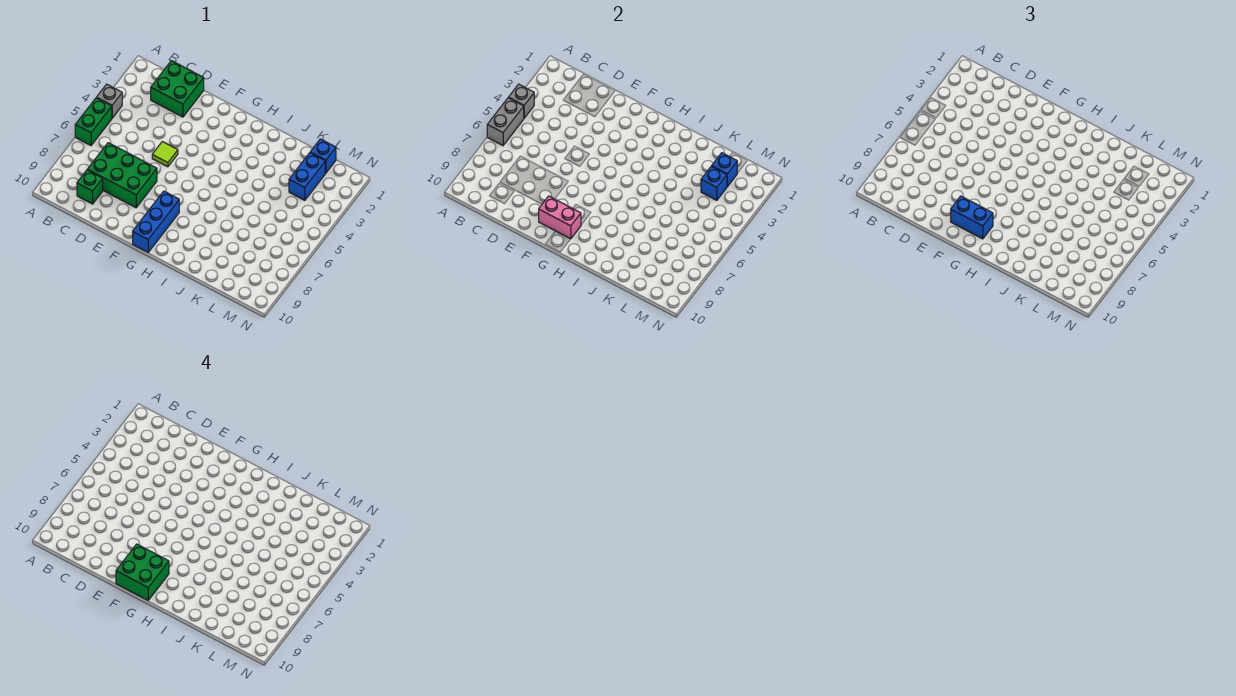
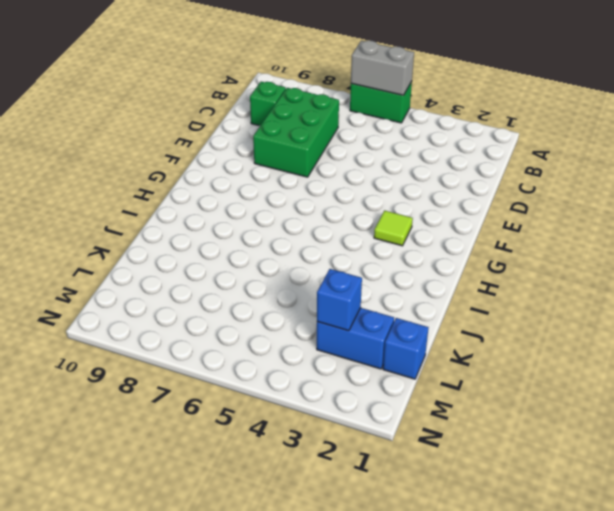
lime tile G3 level 1 -> lime tile E5 level 1
none -> grey brick A4 level 1
none -> green brick C1:D2 level 1
none -> blue brick G8:G10 level 1

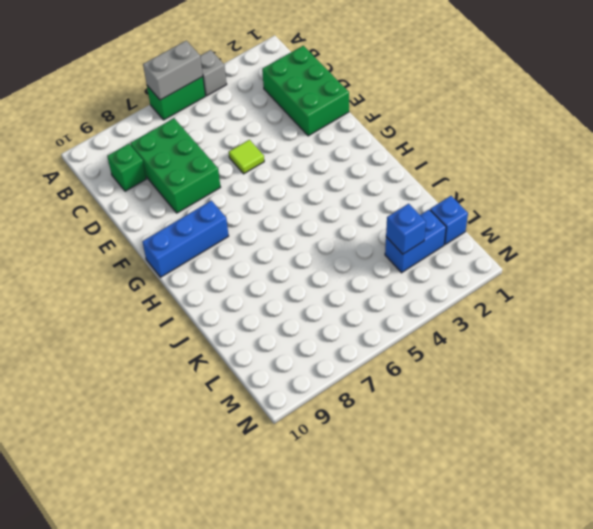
green brick C1:E2 level 1 -> green brick C1:D2 level 1
none -> grey brick A4 level 2
none -> pink brick F9:G9 level 2
none -> blue brick L2 level 2

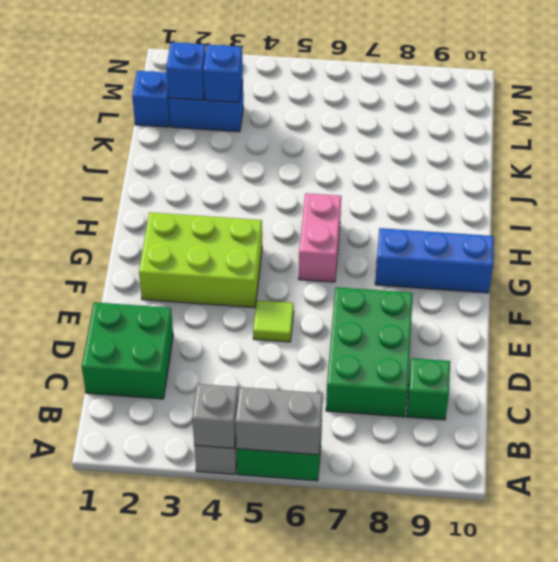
lime brick F2:G4 level 1 -> none
pink brick G6:H6 level 1 -> pink brick F9:G9 level 2
none -> blue brick F9:G9 level 3
none -> green brick F9:G10 level 4

